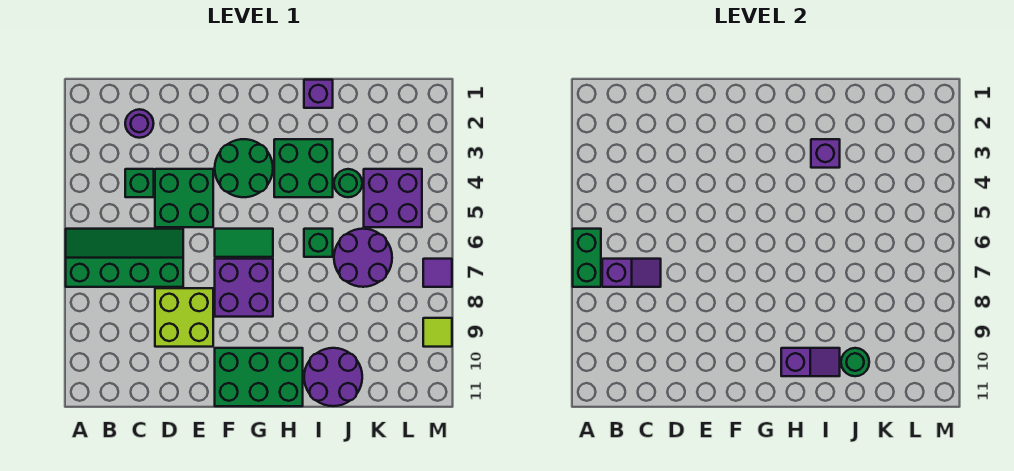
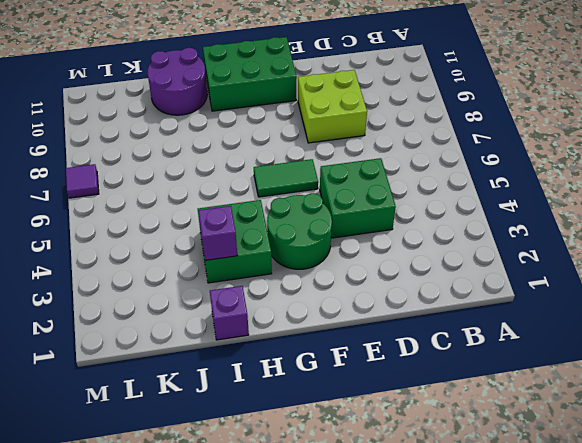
none -> green slope A6:D7 level 1 top 7
none -> purple round brick C2 level 1
none -> green brick C4 level 1

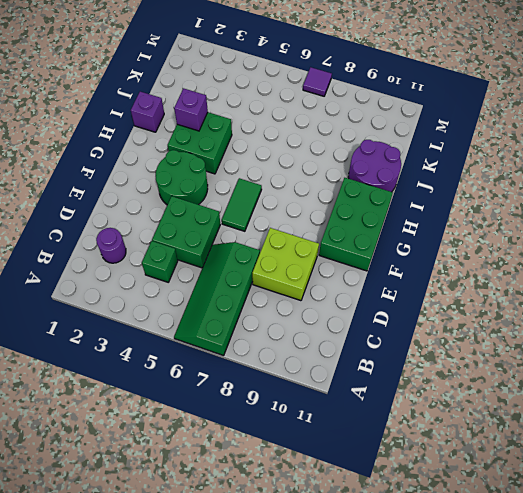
none -> purple brick F7:G8 level 1
none -> green brick I6 level 1
none -> green round brick J4 level 1

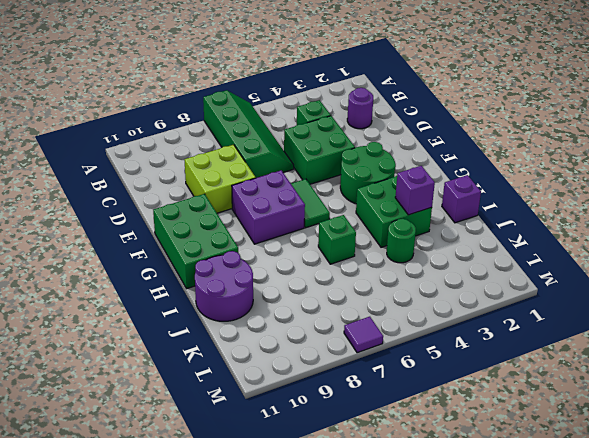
none -> purple round brick J6:K7 level 1
none -> purple brick K4:L5 level 1
none -> lime tile M9 level 1

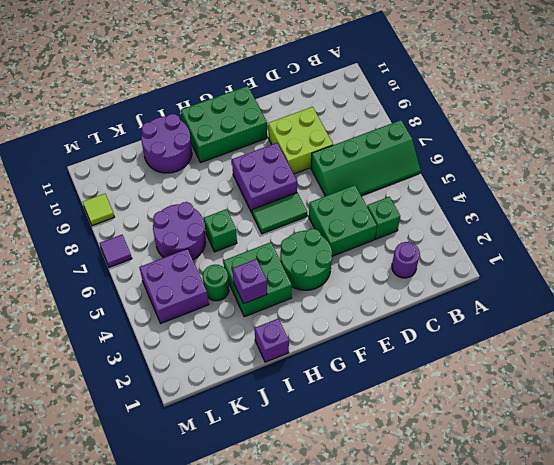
none -> green brick A6:A7 level 2
none -> purple slope B7:C7 level 2 top B
none -> purple slope H10:I10 level 2 top H

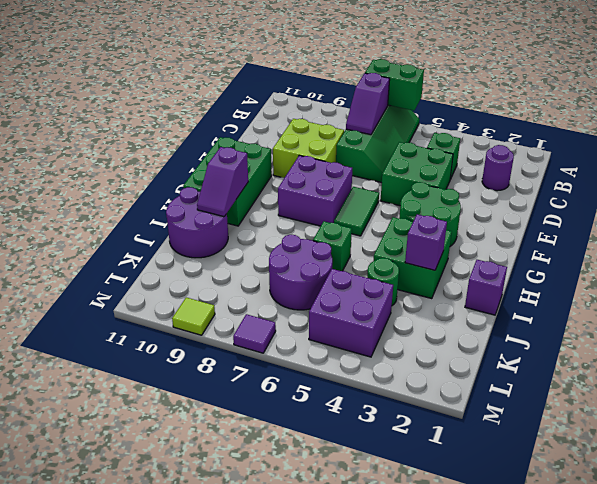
none -> green round brick J10 level 2

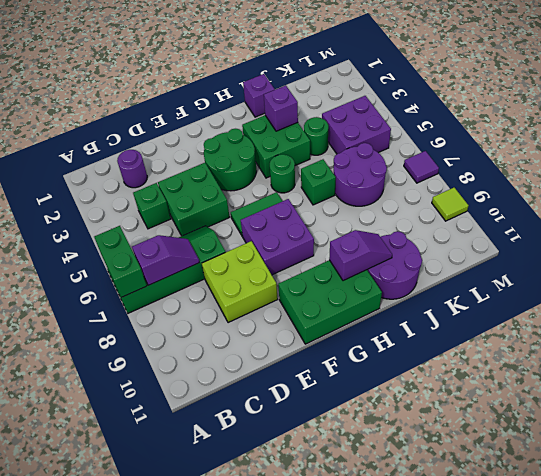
green round brick H5 level 1 -> green round brick J10 level 2

